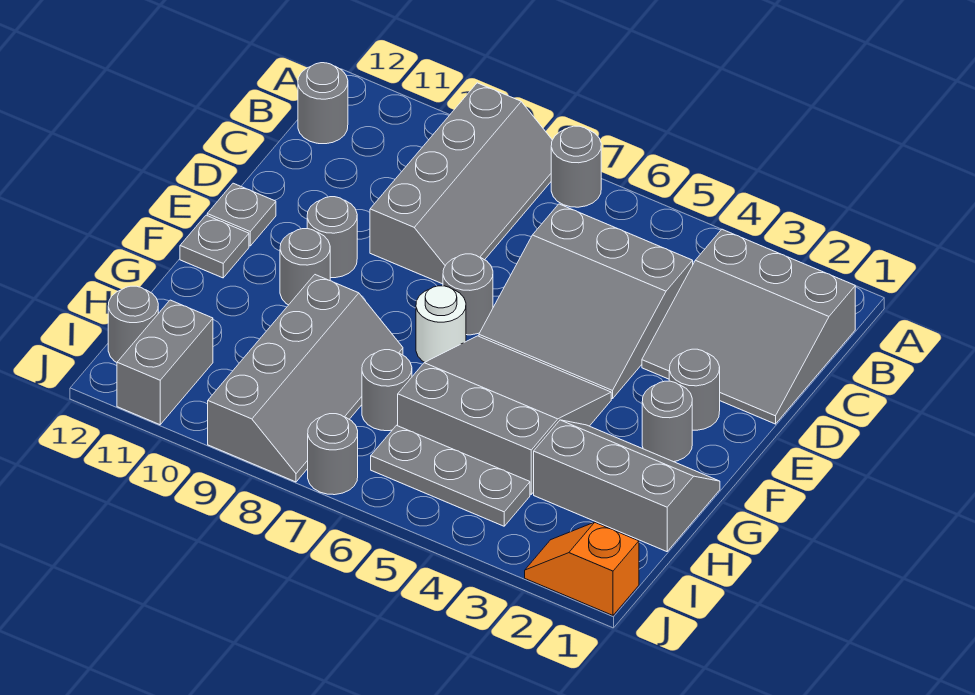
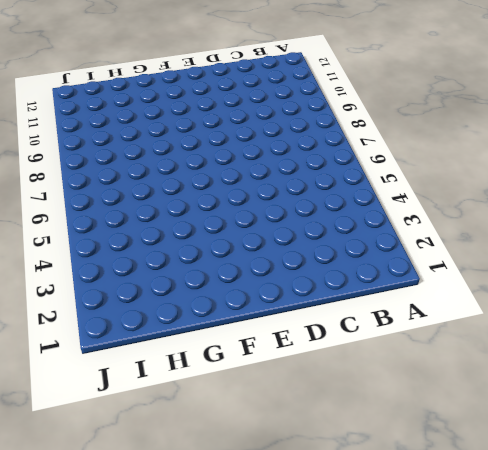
none -> grey round brick A7 level 1
none -> grey slope A8:D9 level 1 top 9
none -> grey slope B1:D3 level 1 top B

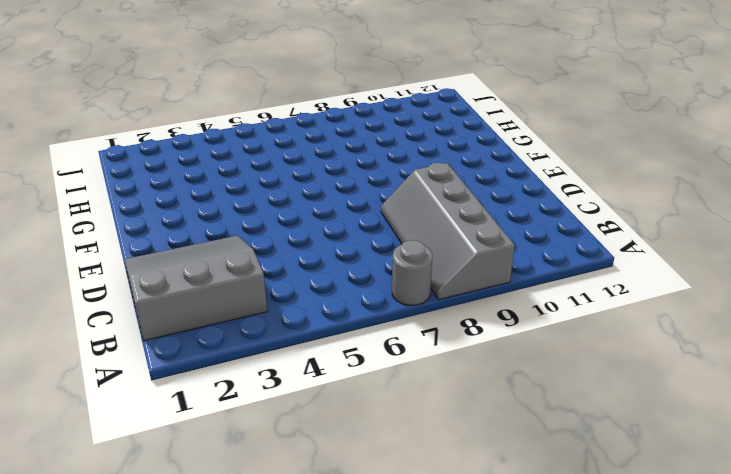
none -> grey round brick B12 level 1
none -> grey slope C4:E6 level 1 top C
none -> grey round brick E2 level 1

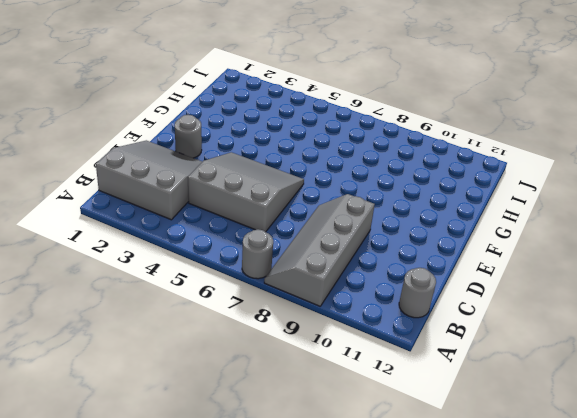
none -> grey round brick E7 level 1
none -> grey round brick E10 level 1
none -> grey plate E12 level 1

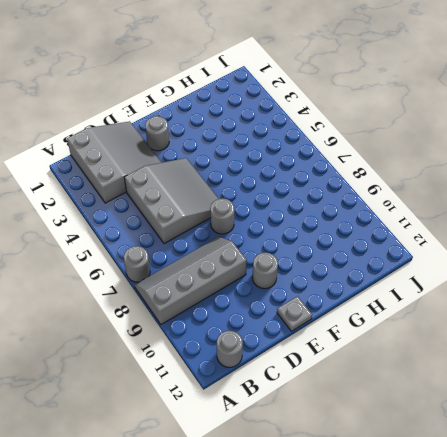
none -> grey round brick F2 level 1
none -> grey slope F4:H6 level 1 top H
none -> white round brick F7 level 1

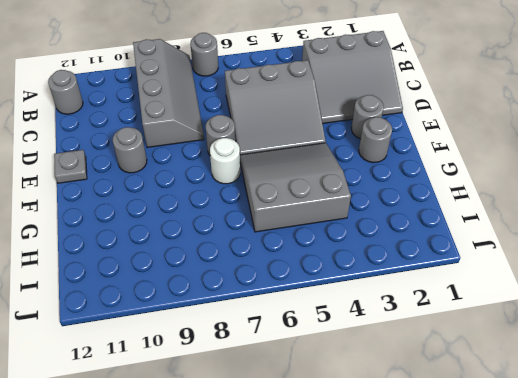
none -> grey round brick F10 level 1
none -> grey plate F12 level 1
none -> grey slope G1:H3 level 1 top H

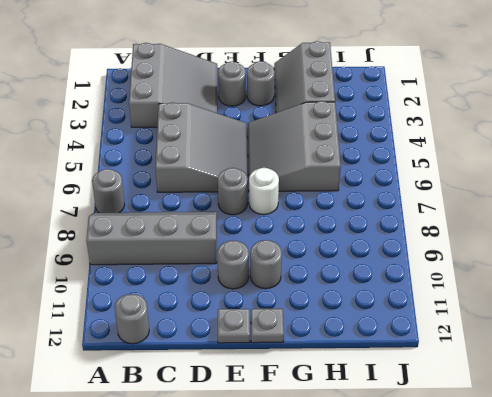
none -> grey slope G8:J9 level 1 top 9
none -> grey round brick H7 level 1
none -> grey plate I4:I6 level 1

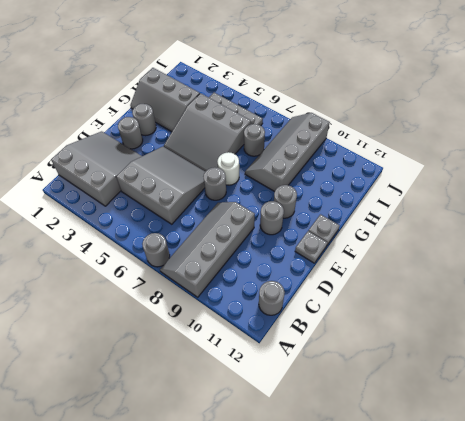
none -> grey brick I11:J11 level 1
none -> grey round brick I12 level 1
none -> orange slope J1:J2 level 1 top 1

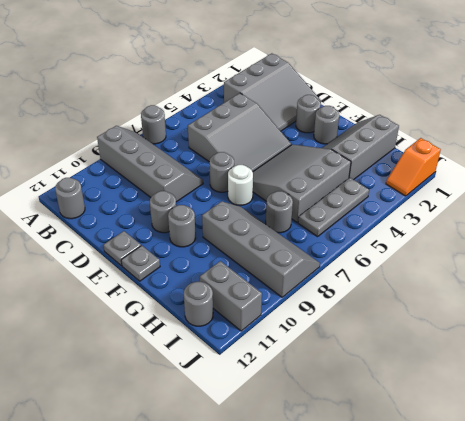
none -> grey round brick J7 level 1

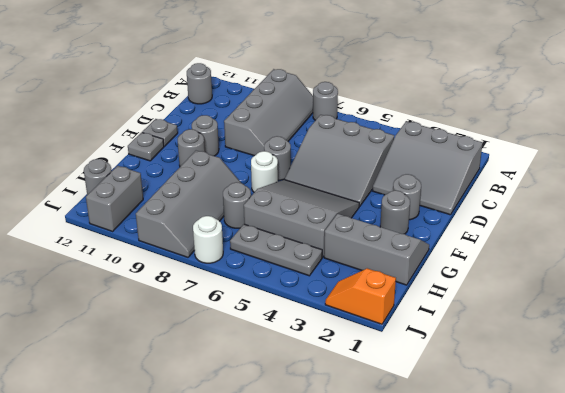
white round brick J7 level 1 -> grey round brick J7 level 1

